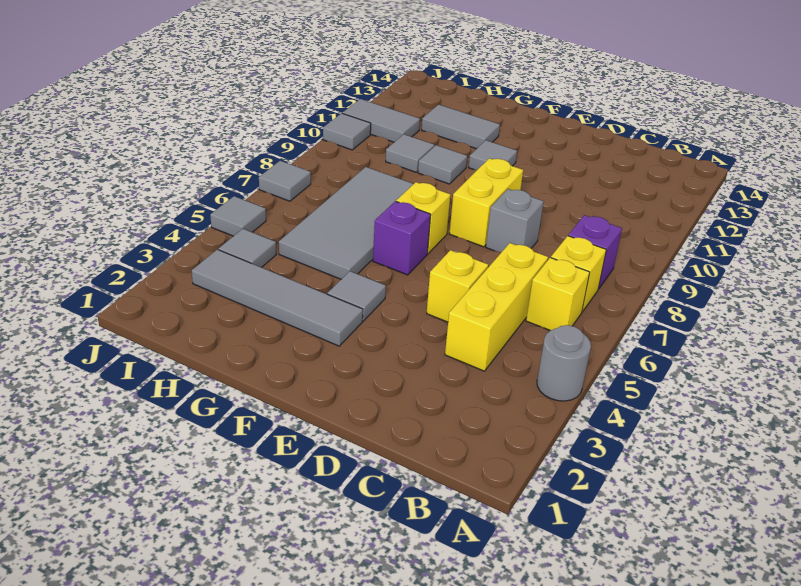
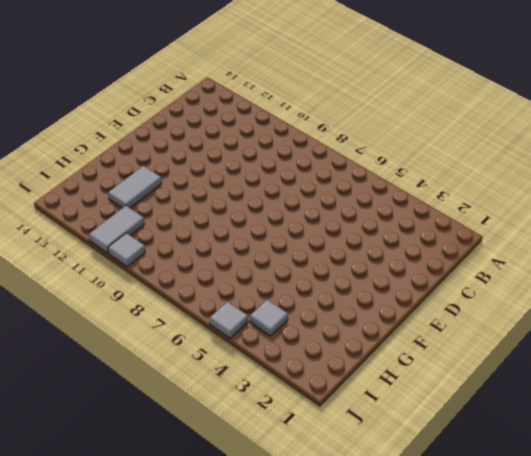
none -> grey round brick A4 level 1
none -> yellow brick B6 level 1
none -> yellow brick B7 level 1

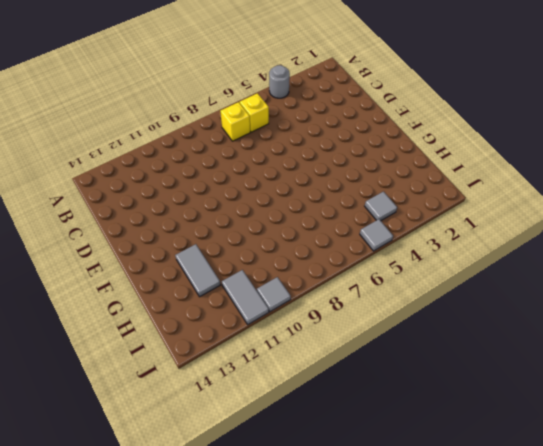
none -> purple brick B8 level 1
none -> yellow brick C4:C6 level 1
none -> yellow brick D5 level 1

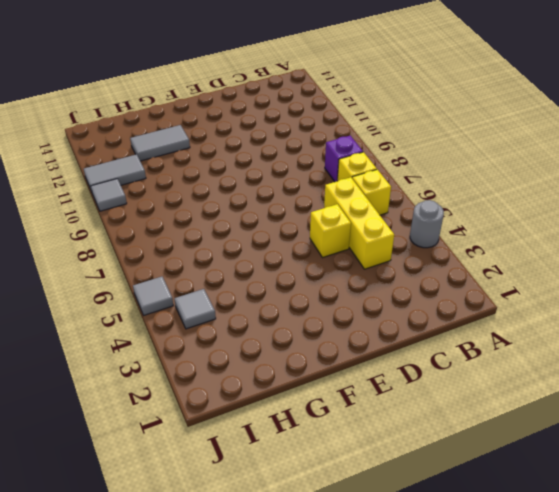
none -> grey brick D8 level 1
none -> yellow brick E8:E9 level 1
none -> grey tile F3:I3 level 1

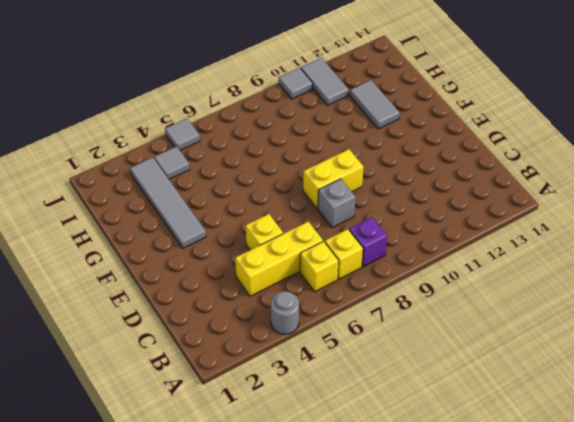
none -> grey tile F4 level 1
none -> purple brick F6 level 1
none -> yellow brick F7 level 1

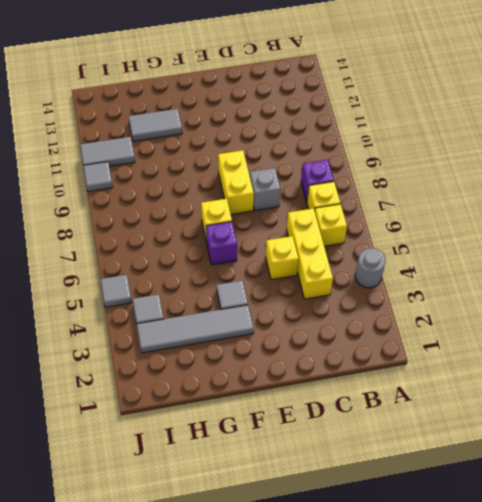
none -> grey tile F11 level 1
none -> grey tile G5:H8 level 1
none -> grey tile G10 level 1

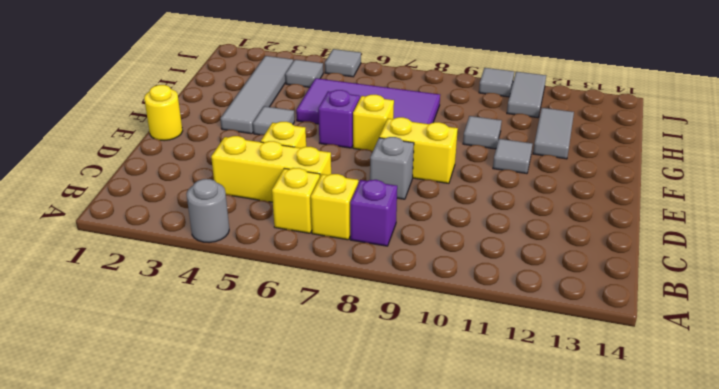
yellow round brick E1 level 1 -> none
purple tile G5:H8 level 1 -> grey tile G5:H8 level 1
none -> grey tile H10 level 1
none -> grey tile J7 level 1

